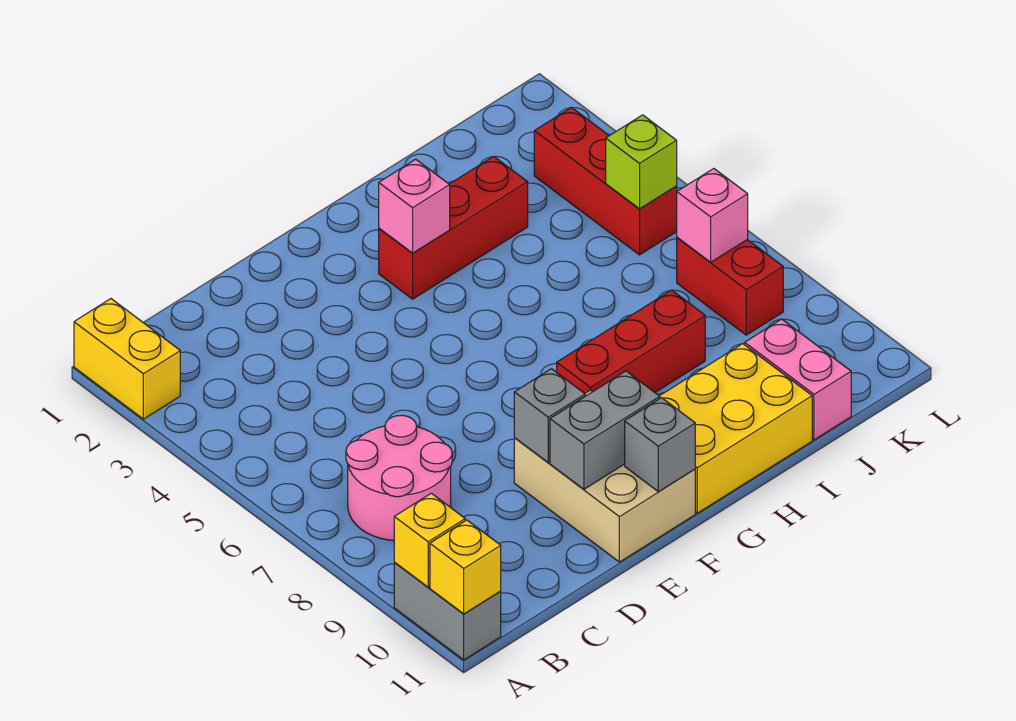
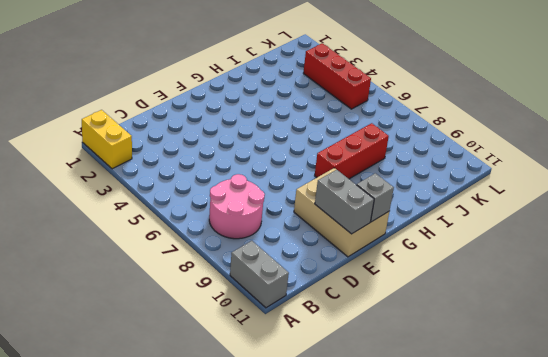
grey brick E10:E11 level 2 -> grey brick E10:F10 level 2
none -> red brick G3:I3 level 1
none -> yellow brick G10:I11 level 1
none -> pink brick J10:J11 level 1

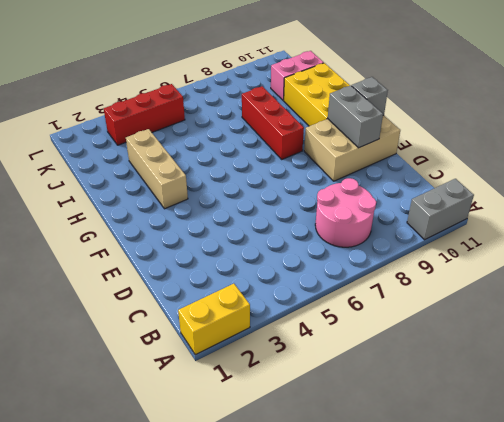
tan brick G3:I3 level 1 -> red brick G3:I3 level 1
none -> red brick K7:K8 level 1
none -> yellow brick A10 level 2
none -> yellow brick A11 level 2

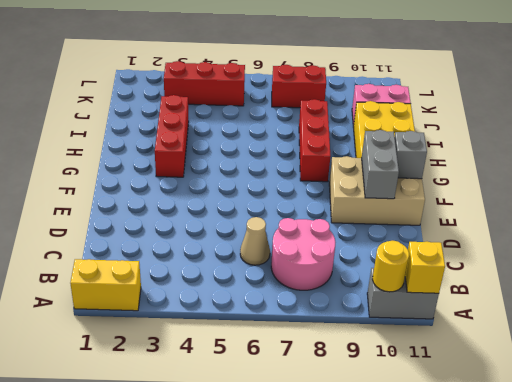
yellow round brick A10 level 2 -> yellow brick A10 level 2
tan cone C6 level 1 -> none
none -> grey brick E9 level 2
none -> pink brick G3 level 2
none -> lime brick K5 level 2

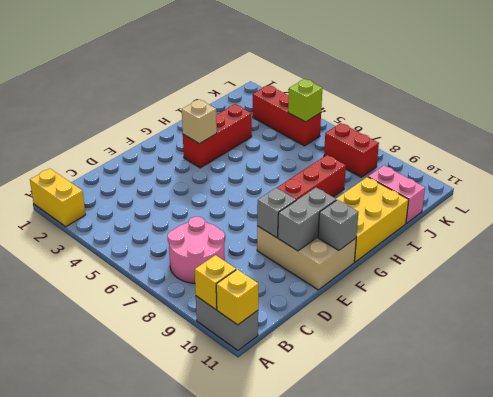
tan brick G3 level 2 -> pink brick G3 level 2
none -> pink brick K7 level 2

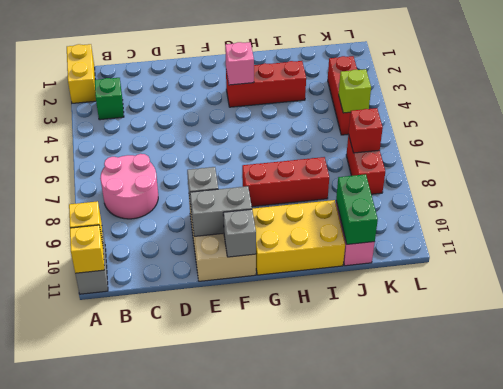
green brick B3 level 1 -> none
green brick J10:J11 level 2 -> none
red brick K7 level 2 -> pink brick K7 level 2

